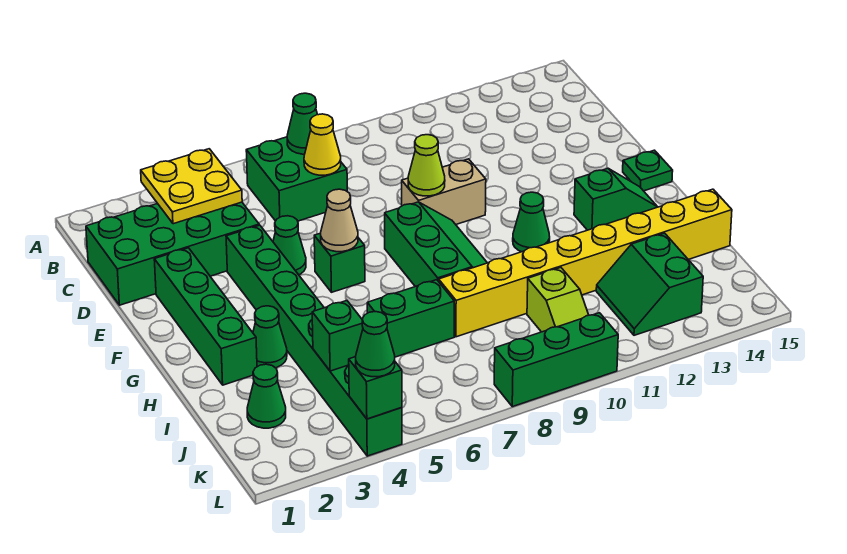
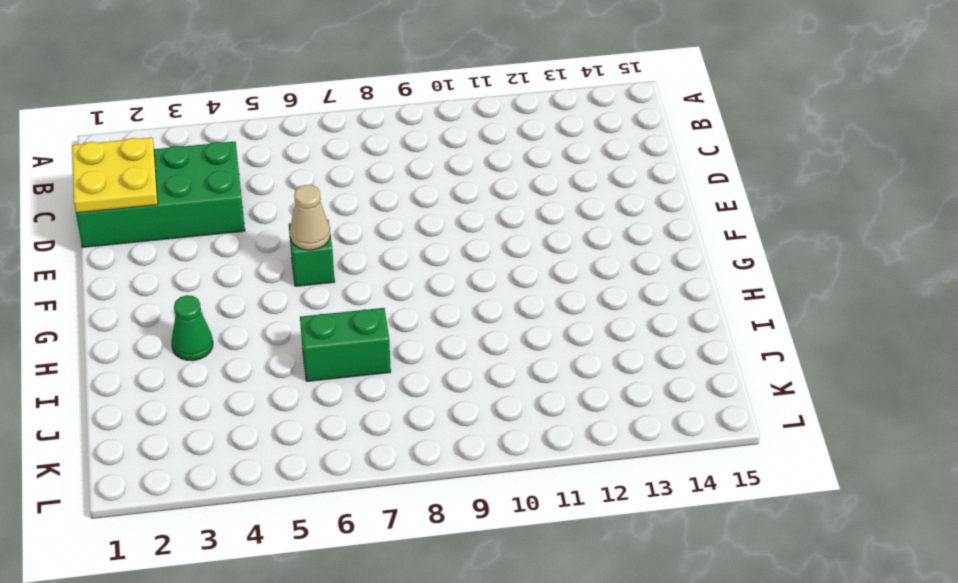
yellow plate C1:D2 level 2 -> yellow plate B3:C4 level 2
none -> green brick B6:C7 level 1
none -> green brick E2:H2 level 1
none -> green brick E4:L4 level 1

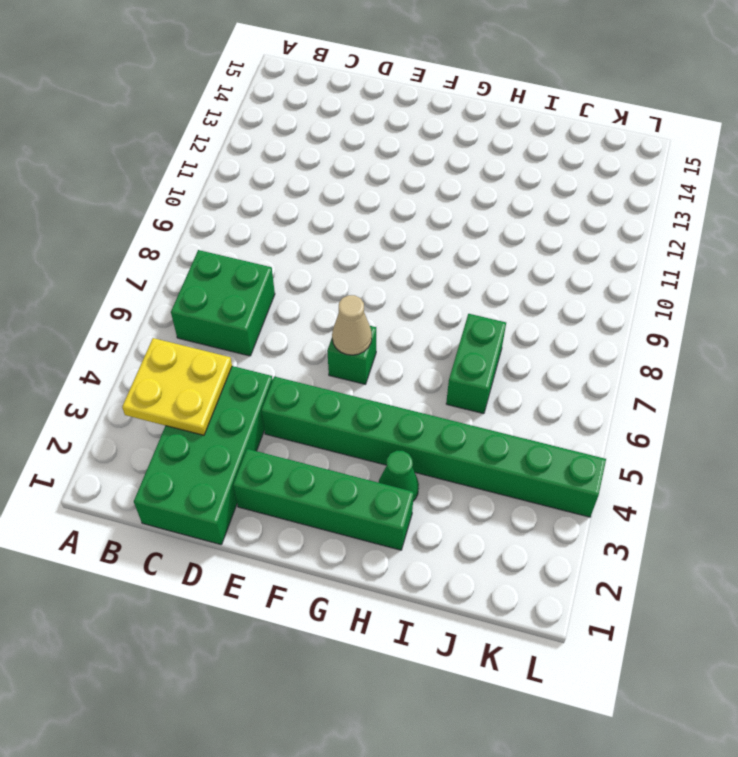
none -> green cone E5 level 1
none -> tan brick E9:E10 level 1
none -> green slope F8:H9 level 1 top 8

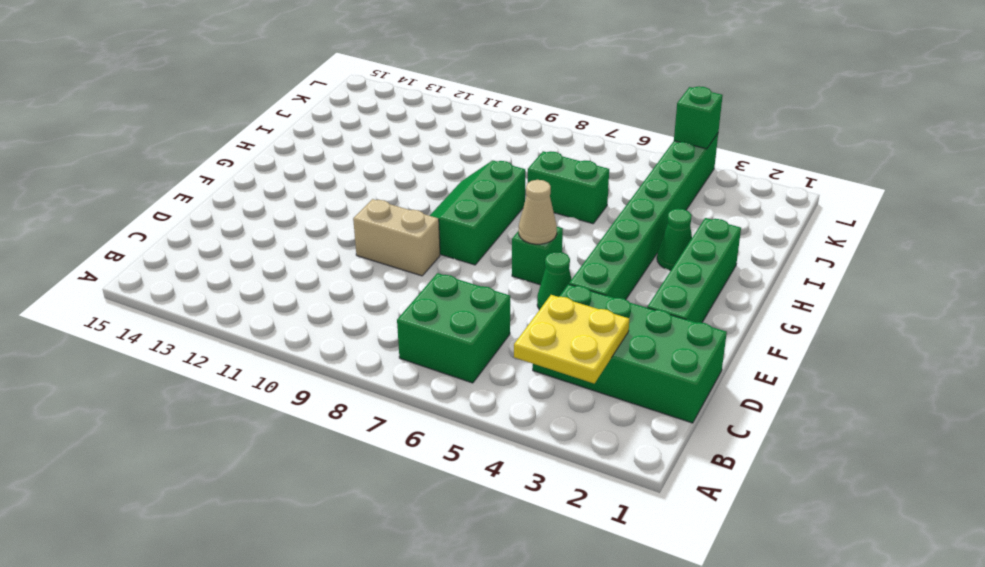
none -> green plate F15 level 1
none -> green cone G11 level 1
none -> green slope G13:G14 level 1 top 13

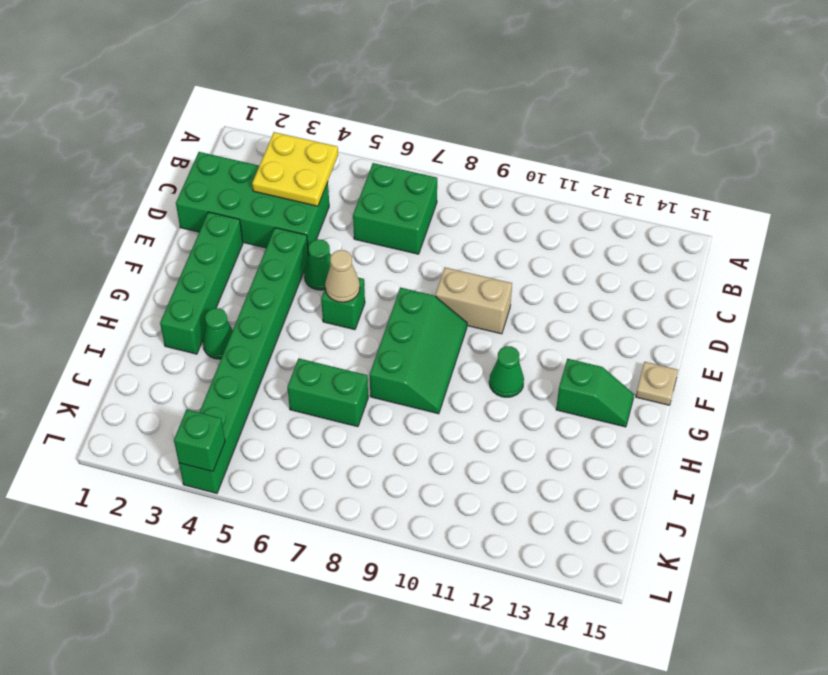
tan plate F15 level 1 -> green plate F15 level 1
none -> yellow brick I8:I15 level 1
none -> green cone J2 level 1
none -> lime slope J10:K10 level 1 top J

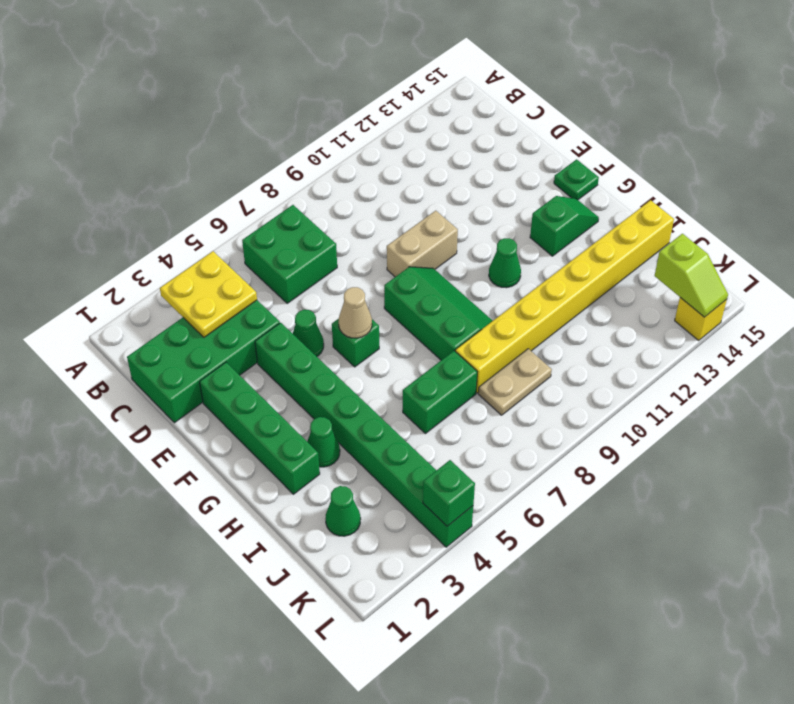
tan plate J8:J9 level 1 -> none
lime slope K14:L14 level 2 top K -> lime slope J10:K10 level 1 top J
yellow brick L14 level 1 -> none
none -> green slope J12:K13 level 1 top 13
none -> green brick L8:L10 level 1
none -> green cone B7 level 2

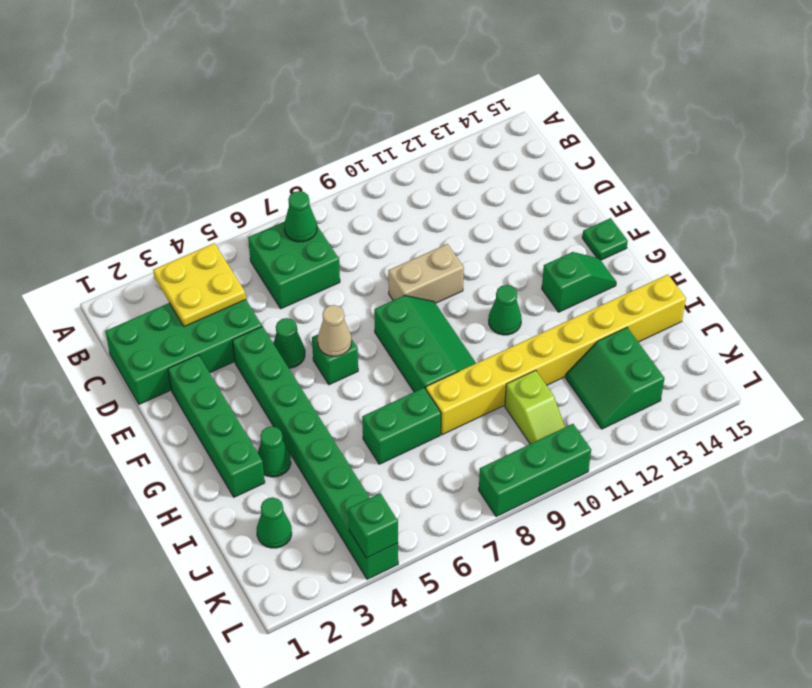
none -> yellow cone C7 level 2
none -> lime cone E9 level 2
none -> green brick J4 level 2

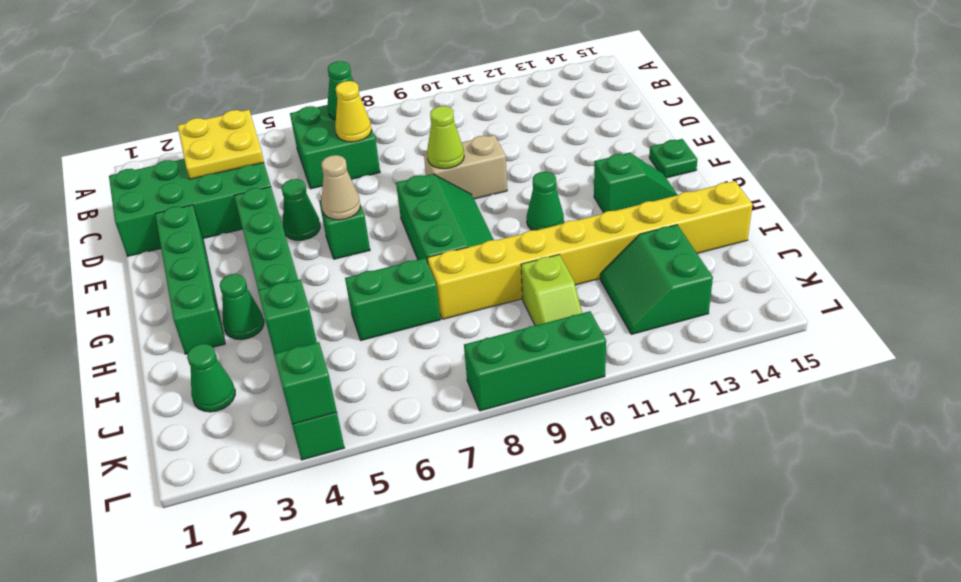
none -> green cone L4 level 3

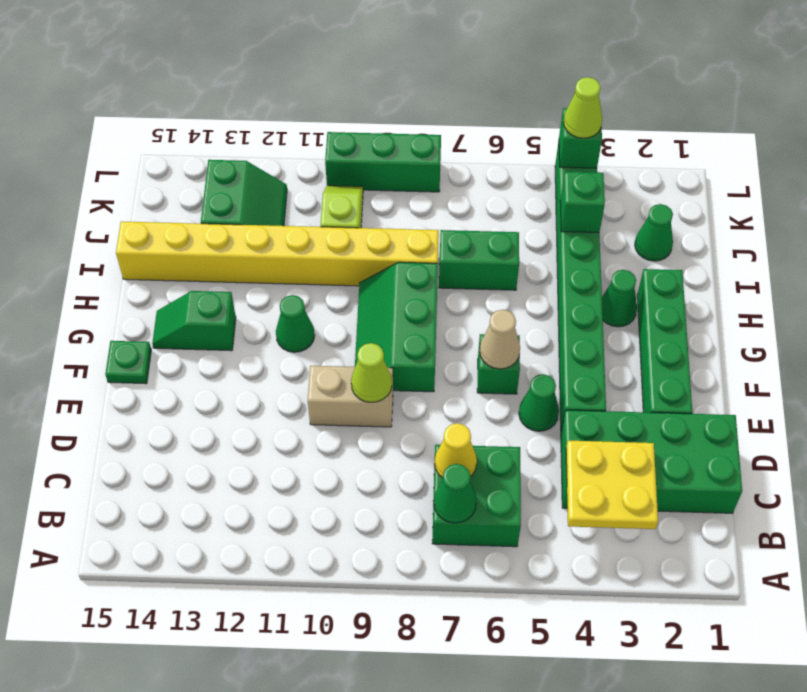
lime cone L4 level 3 -> green cone L4 level 3

